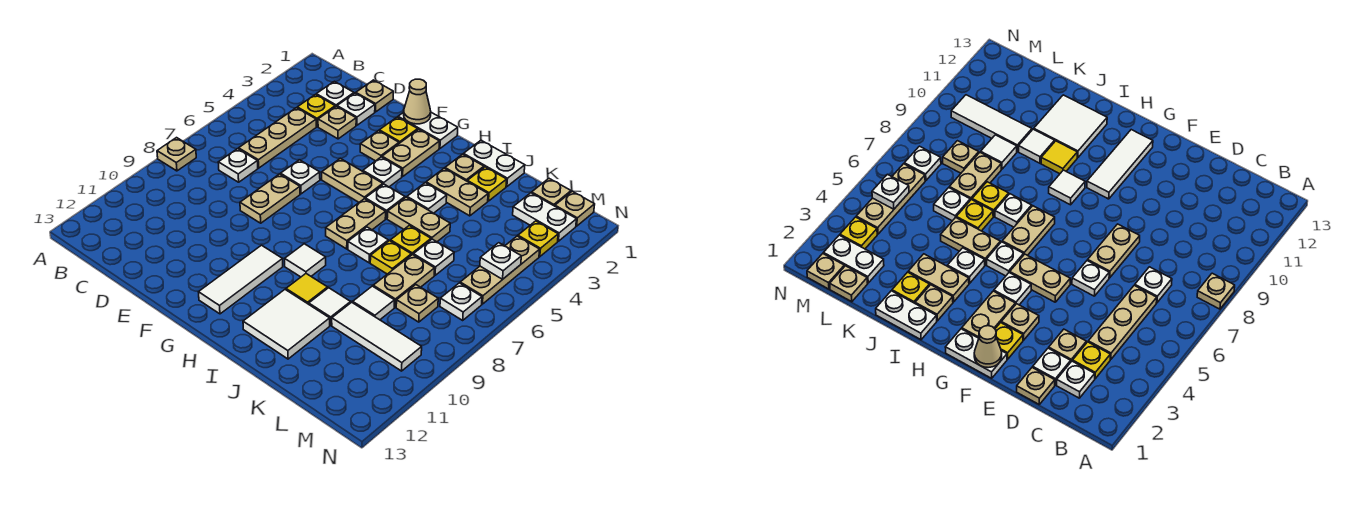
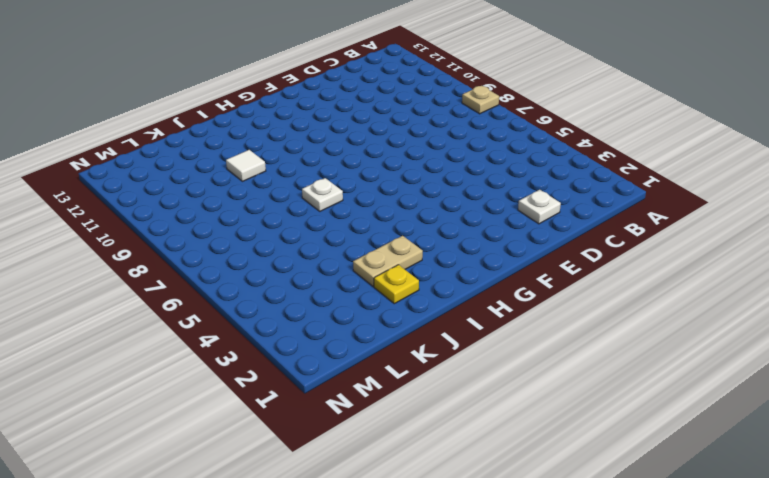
none -> white plate C2 level 1
none -> yellow plate C3 level 1
none -> tan plate C4:C6 level 1
none -> white plate C7 level 1

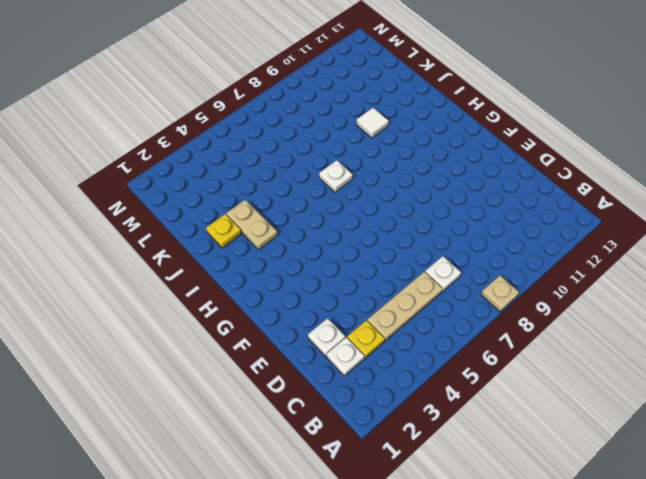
none -> tan plate D1 level 1
none -> tan plate D3 level 1
none -> white plate E6 level 1
none -> tan plate E7:E8 level 1

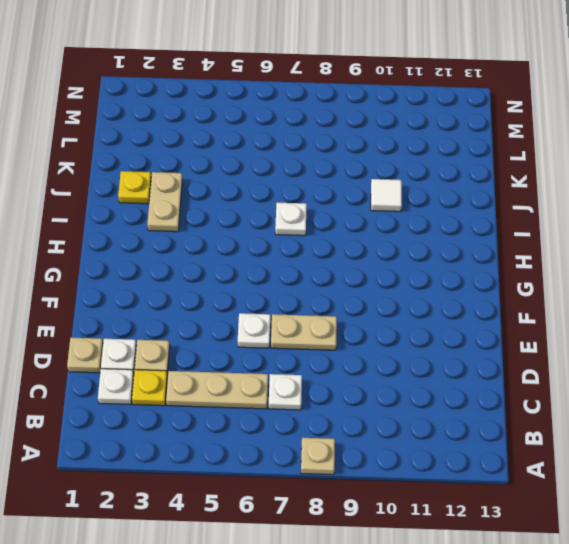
none -> white plate F1:G1 level 1
none -> yellow plate F2 level 1
none -> tan plate F3 level 1
none -> tan plate F5:G5 level 1

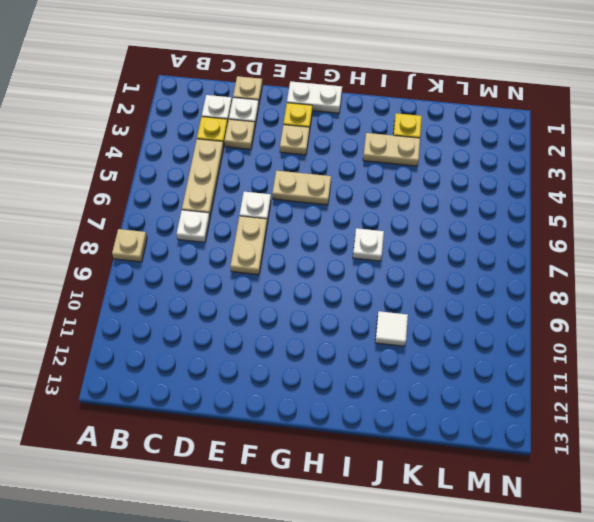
none -> tan plate G2:G3 level 1
none -> white plate G4 level 1
none -> white tile G10:G12 level 1
none -> white plate H5 level 1

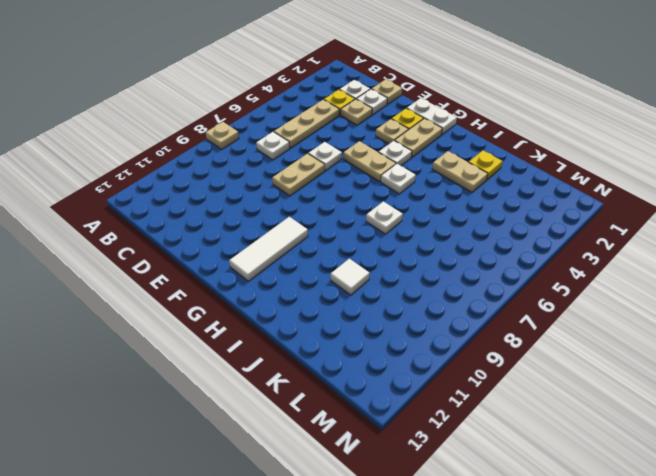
none -> tan plate H6:H7 level 1
none -> white tile H9 level 1
none -> white plate I1:J1 level 1
none -> tan plate I2 level 1

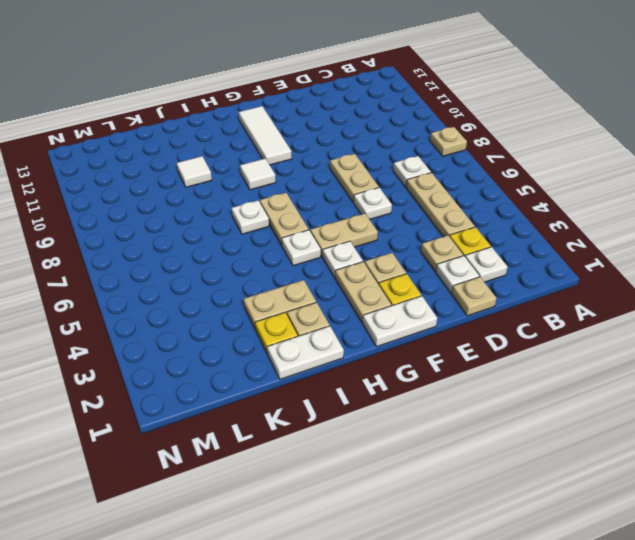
none -> white plate I4 level 1
none -> tan plate I5:J5 level 1
none -> yellow tile I10 level 1
none -> white tile I11:J12 level 1

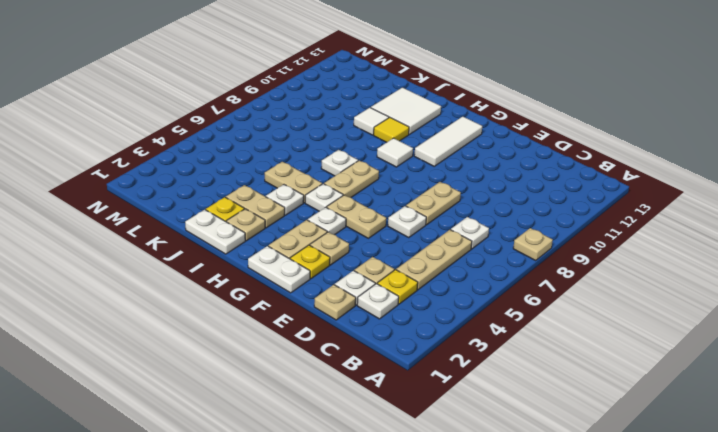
none -> yellow plate J6 level 1
none -> yellow plate J7 level 1
none -> white plate K6 level 1
none -> tan plate K7:K8 level 1

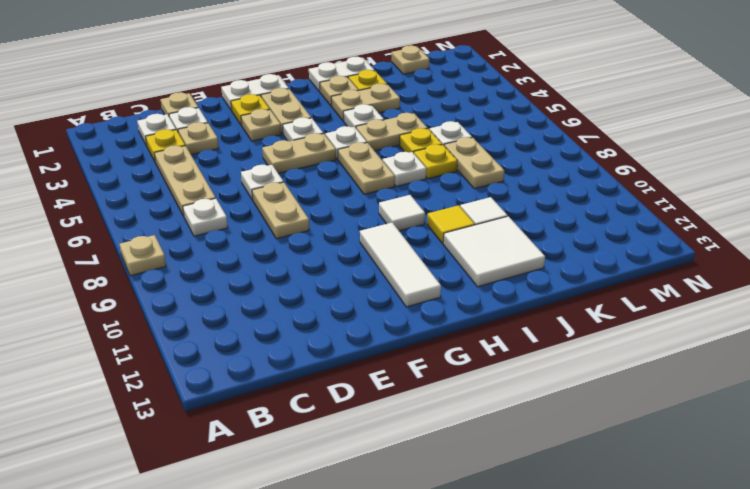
none -> white tile K9 level 1
none -> white tile K10:M10 level 1
none -> white plate L2:M2 level 1
none -> tan plate L8 level 1

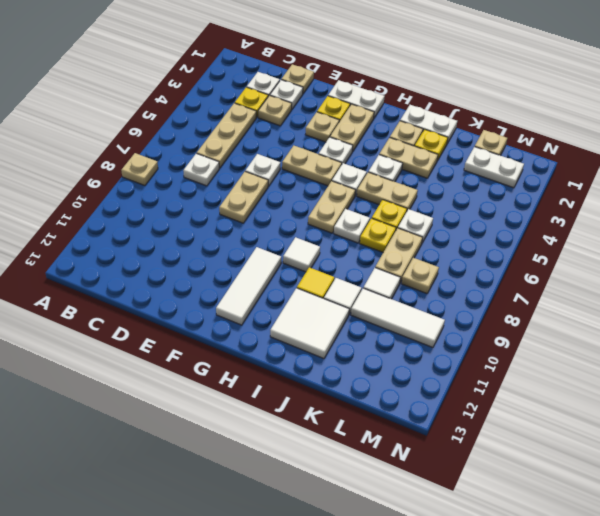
none -> tan plate M1 level 1
none -> yellow plate M3 level 1
none -> tan plate M4:M6 level 1
none -> white plate M7 level 1

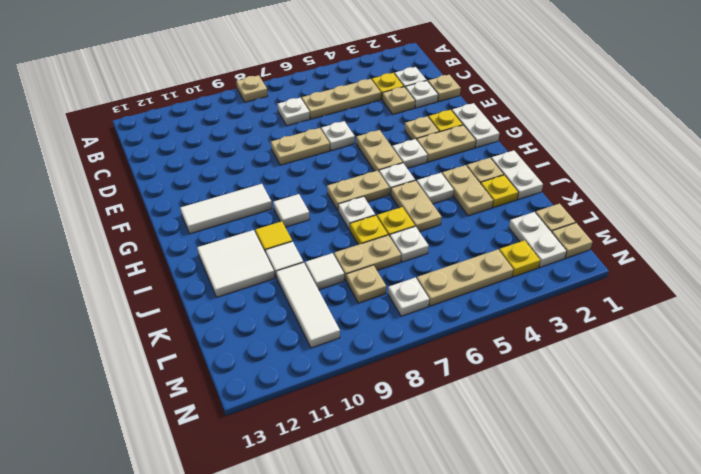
none -> tan cone F1 level 2
none -> white plate M5 level 2

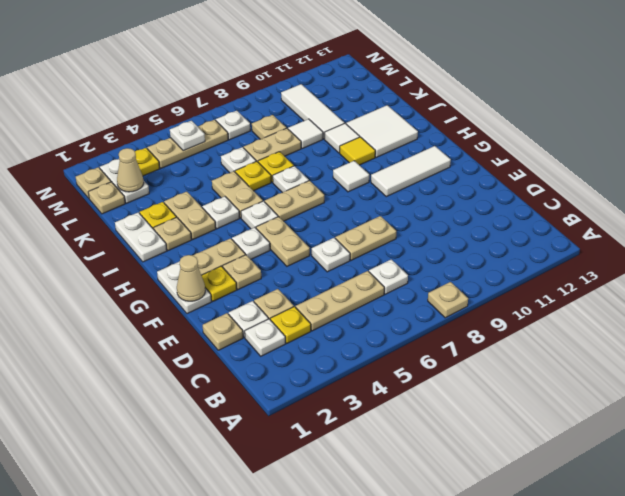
tan cone L2 level 2 -> none

